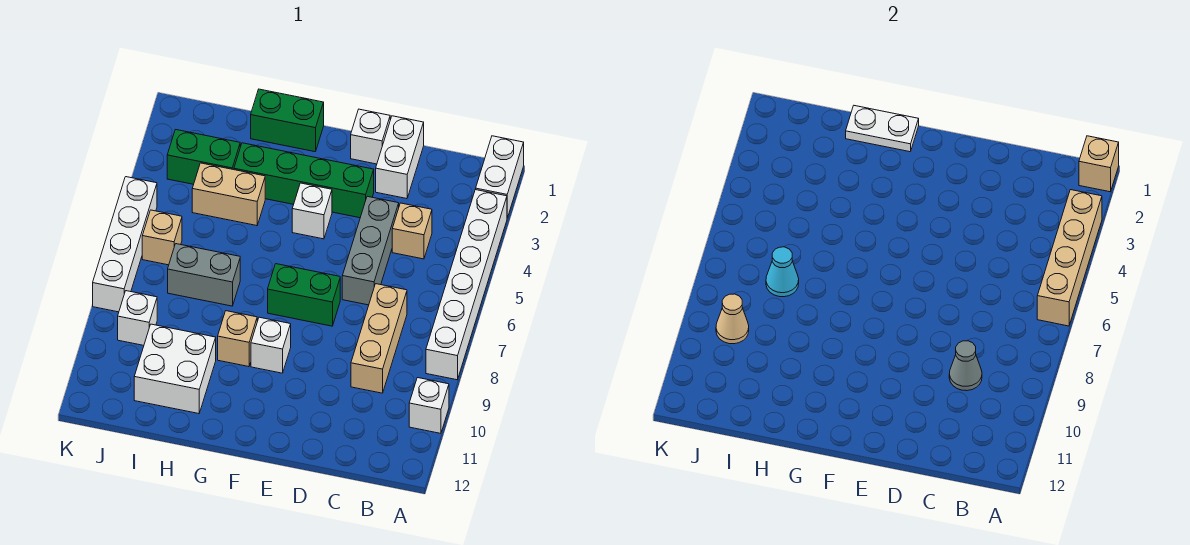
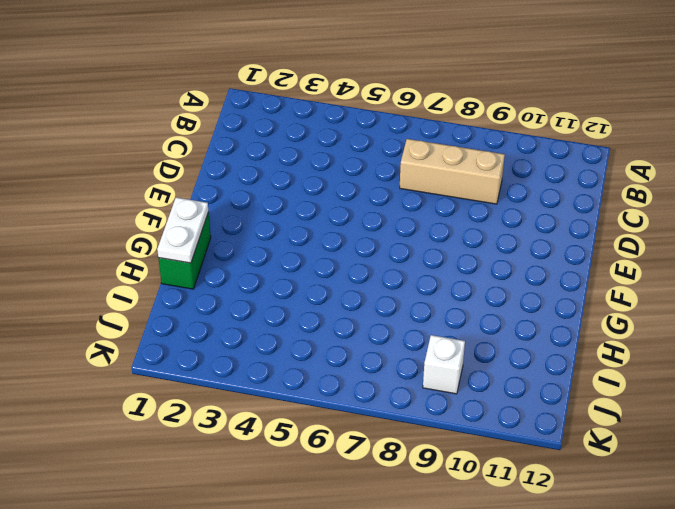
none -> white brick A1:A2 level 1
none -> white brick A3:A8 level 1
none -> white brick A10 level 1

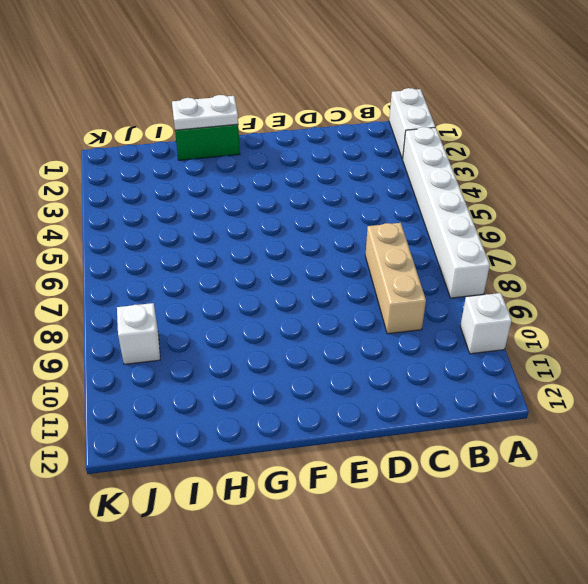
none -> tan brick C4 level 1
none -> white brick D1:D2 level 1
none -> grey brick D4:D6 level 1

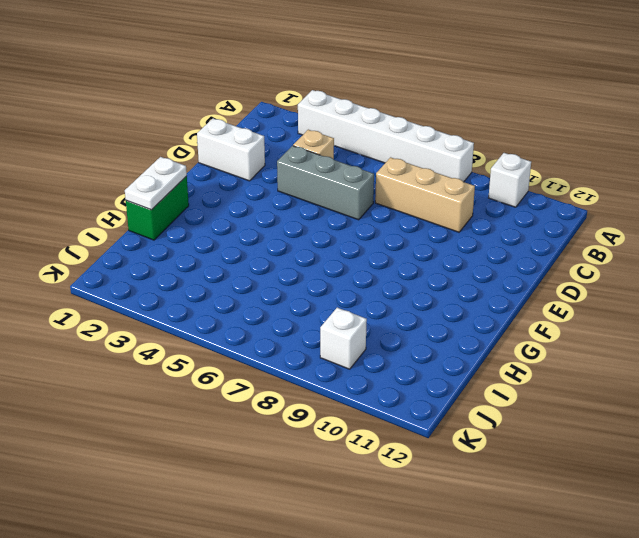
none -> white brick A1:A2 level 1
none -> white brick E1 level 1
none -> green brick E3:H3 level 1

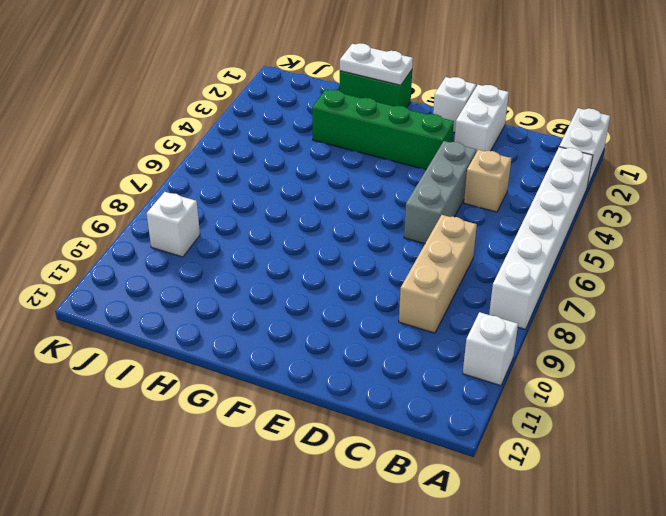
none -> green brick E7:F7 level 1
none -> white brick F4 level 1
none -> white brick F9 level 1

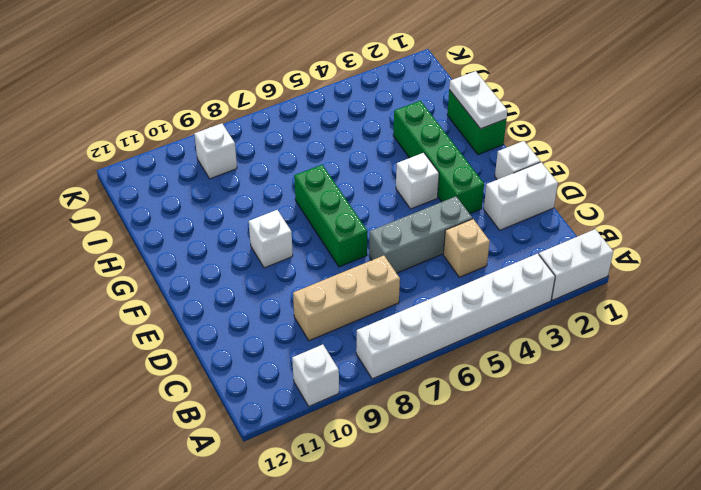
green brick E7:G7 level 1 -> green brick E7:F7 level 1
none -> tan brick G9 level 1
none -> tan brick H4:I4 level 1
none -> grey brick H7:I7 level 1

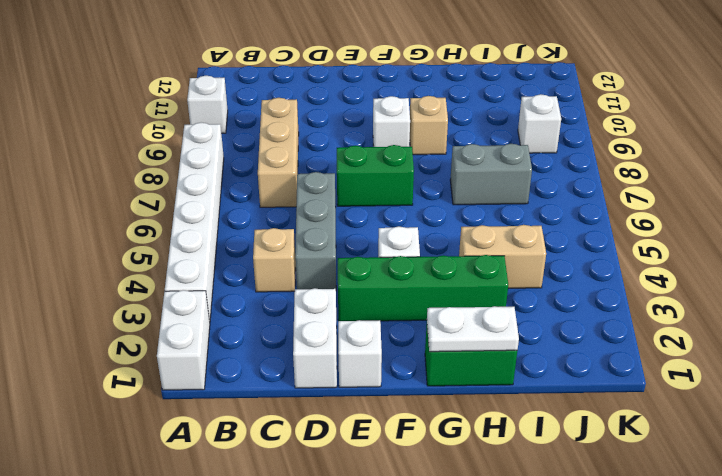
none -> white brick H10:I11 level 1
none -> green brick I3:J3 level 1
none -> tan brick J6 level 1

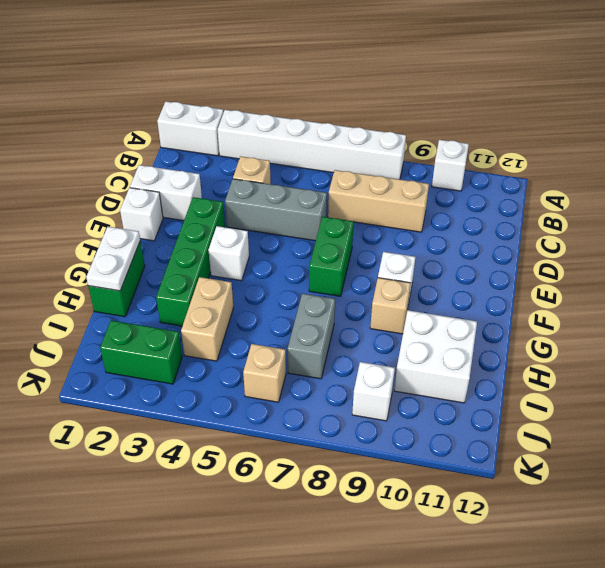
green brick J2:J3 level 1 -> green brick I3:J3 level 1
none -> white brick K5:K8 level 1
none -> tan brick A1 level 2
none -> tan brick A3:A6 level 2

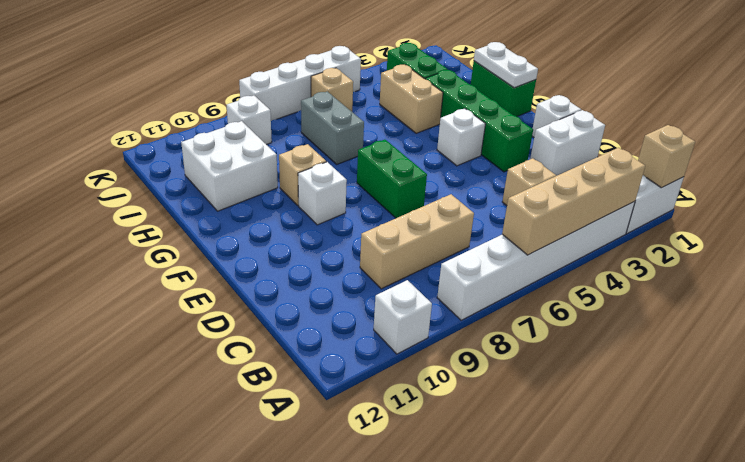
none -> grey brick D4:D6 level 1
none -> grey cone C9 level 2
none -> cyan cone I7 level 2

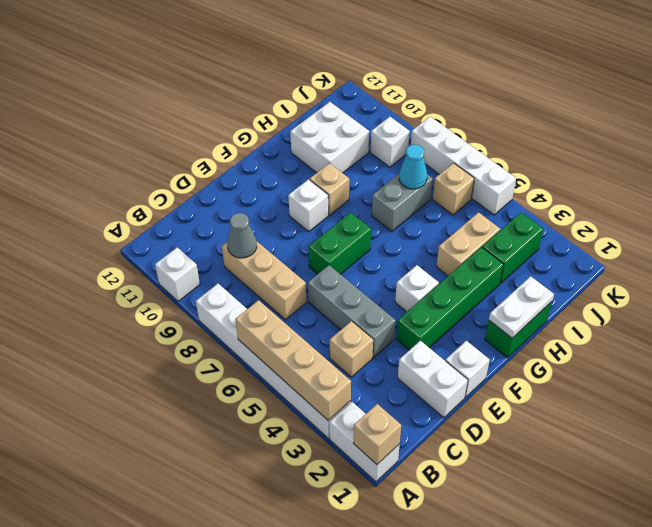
none -> tan cone J9 level 2

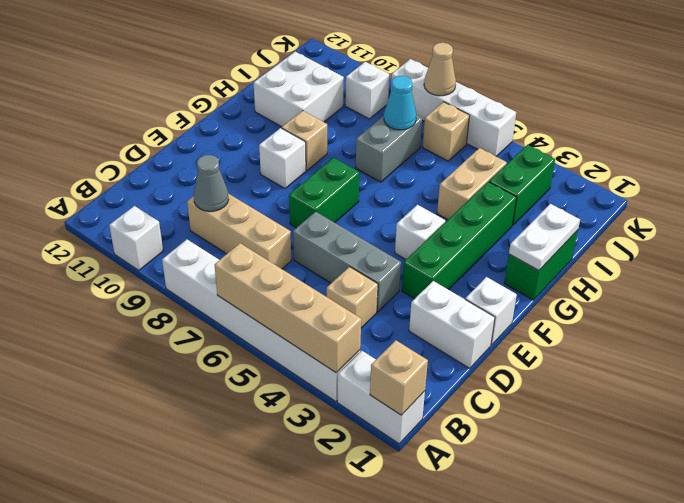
tan cone K7 level 2 -> tan cone J9 level 2

